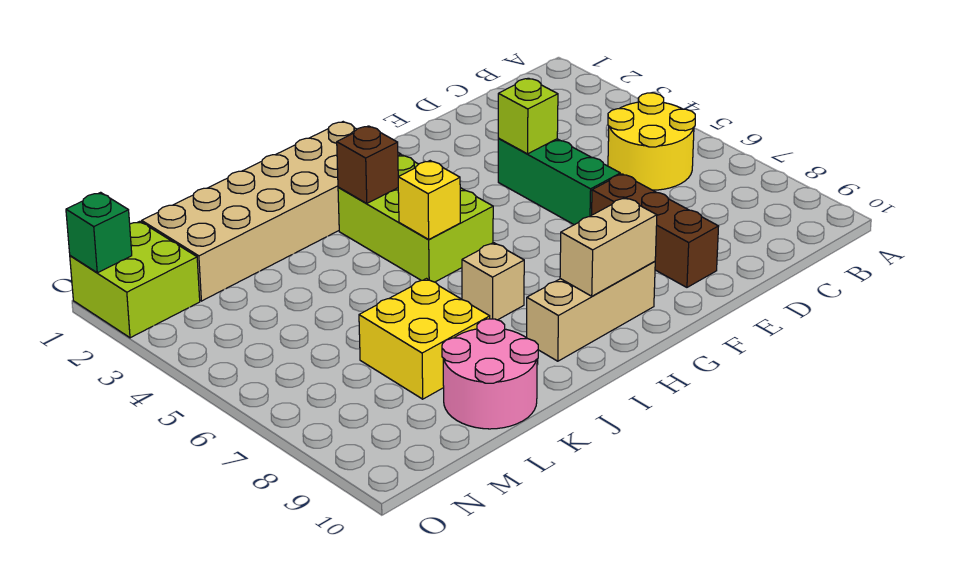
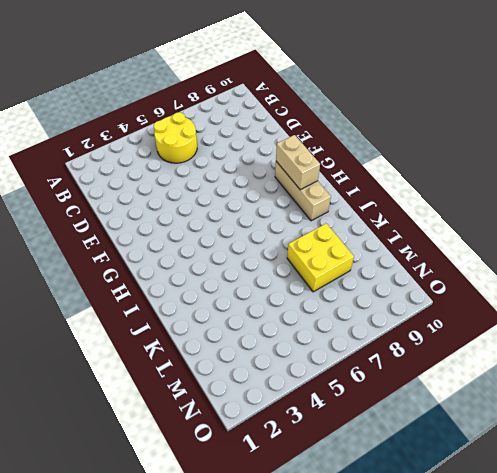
none -> green brick E4:E6 level 1
none -> brown brick E7:E9 level 1
none -> tan brick H1:M2 level 1

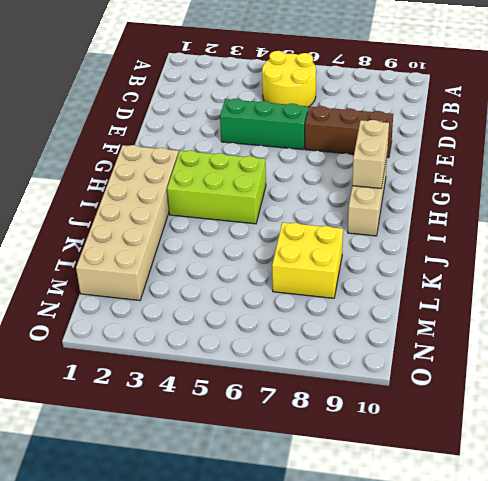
none -> tan brick I7 level 1
none -> pink round brick K9:L10 level 1
none -> lime brick N1:O2 level 1

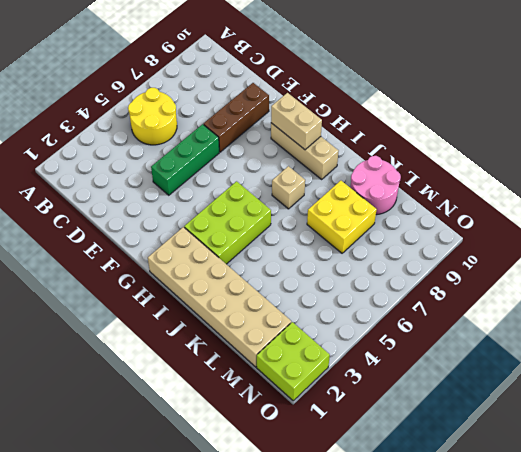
none -> lime brick E4 level 2
none -> brown brick I3 level 2
none -> yellow brick I5 level 2

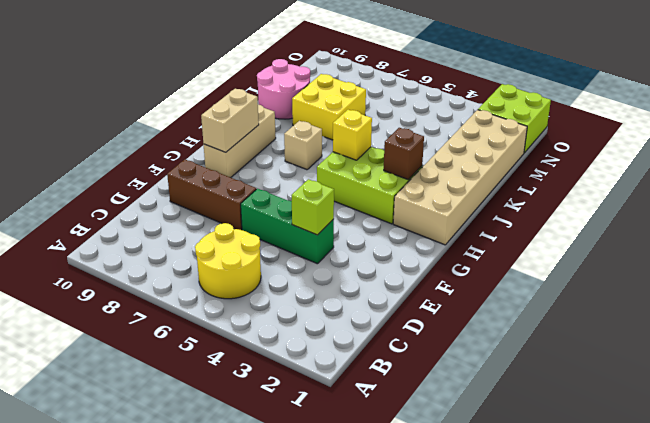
none -> green brick O1 level 2

